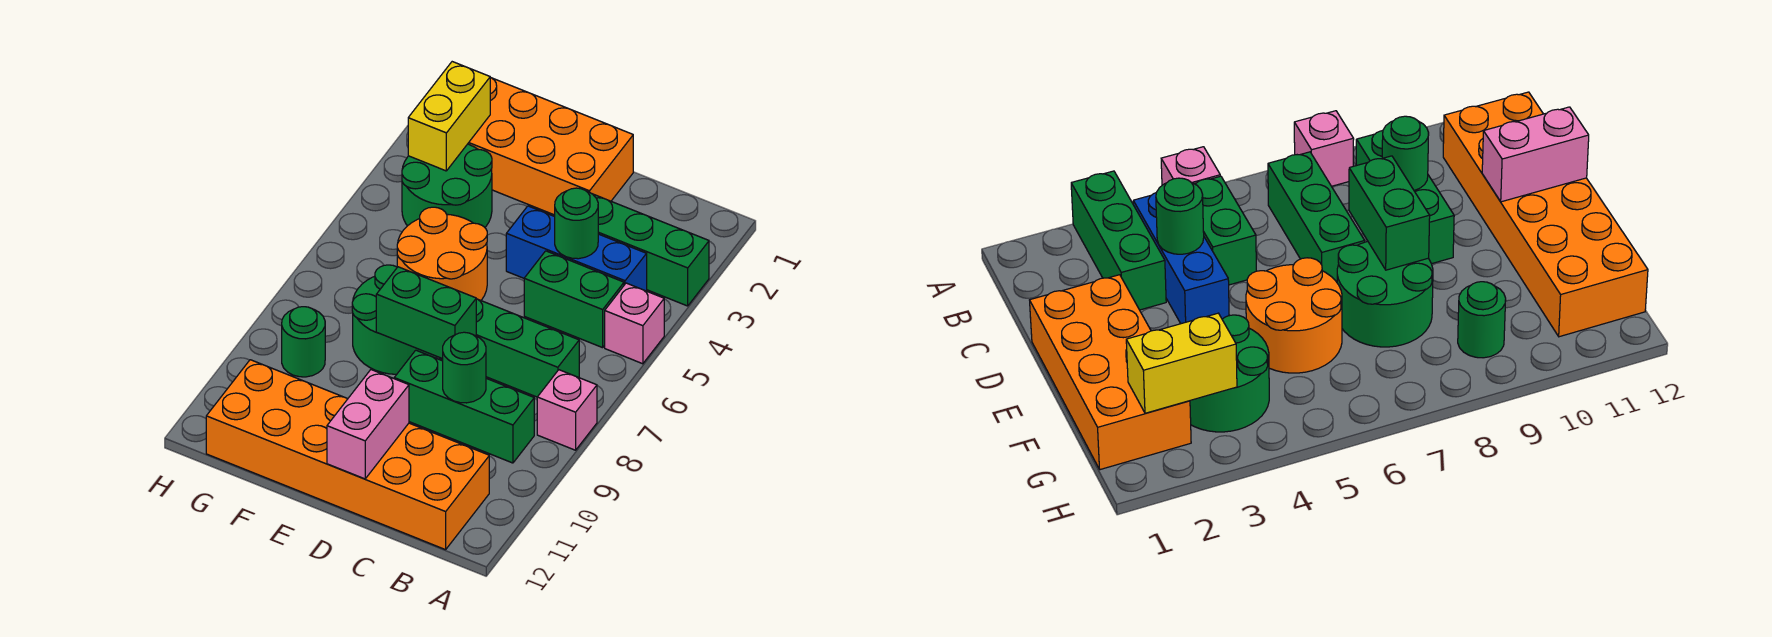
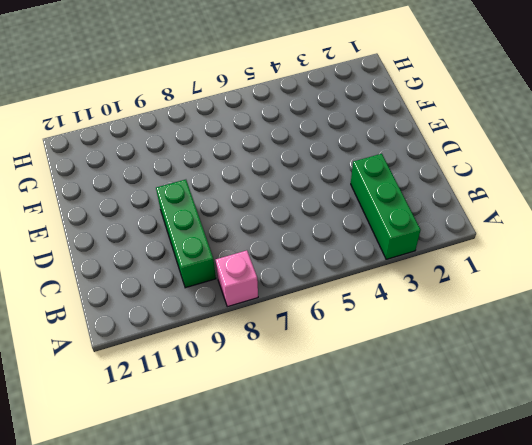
none -> pink brick A5 level 1
none -> blue brick B4:D4 level 1
none -> green brick B5:C5 level 1

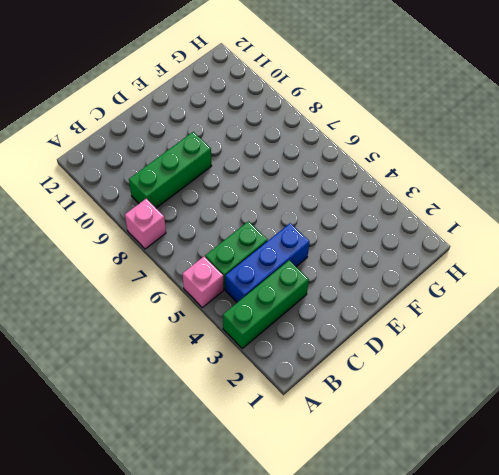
none -> green brick B7:D7 level 1
none -> orange brick B11:G12 level 1
none -> orange brick D1:G2 level 1

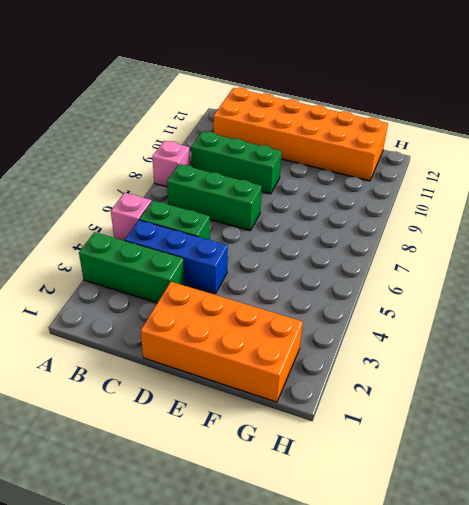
none -> orange round brick E5:F6 level 1
none -> green round brick E7:F8 level 1
none -> green round brick F3:G4 level 1

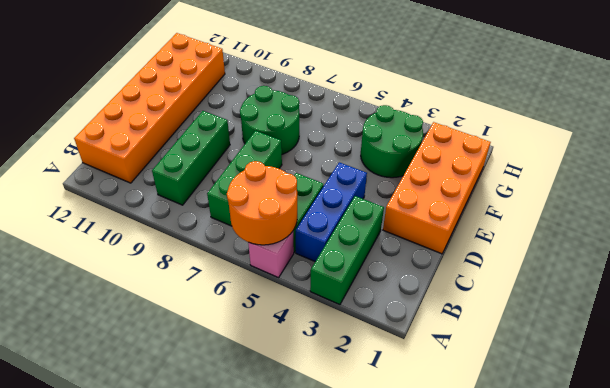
orange round brick A5:B6 level 2 -> orange round brick E5:F6 level 1
none -> pink brick A8 level 1
none -> green round brick G9 level 1
none -> green round brick C4 level 2

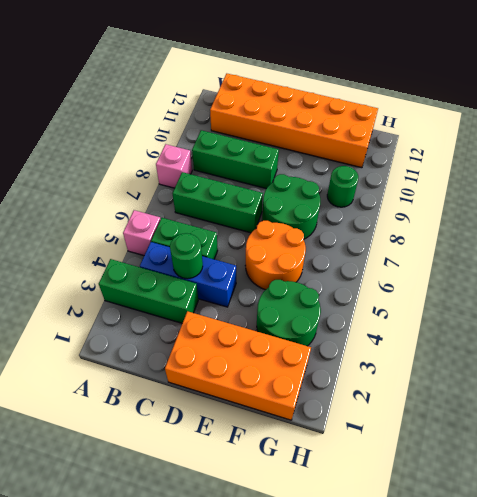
none -> green round brick C9 level 2
none -> green brick D8:E8 level 2
none -> pink brick D11:D12 level 2

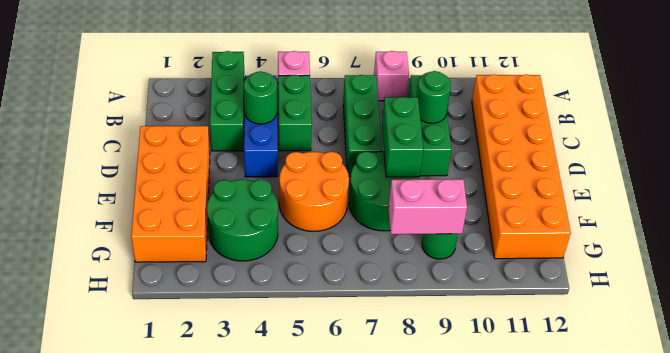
pink brick G8:G9 level 2 -> pink brick D11:D12 level 2
none -> yellow brick G2:G3 level 2

